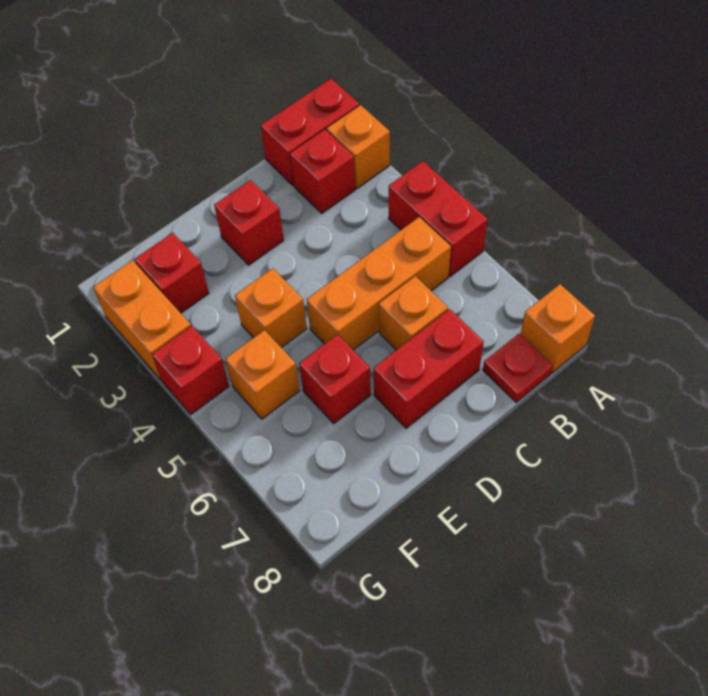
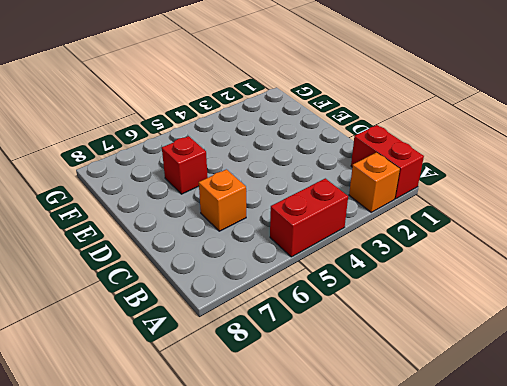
none -> orange brick A8 level 1
none -> red brick B2 level 1
none -> orange brick B5:D5 level 1

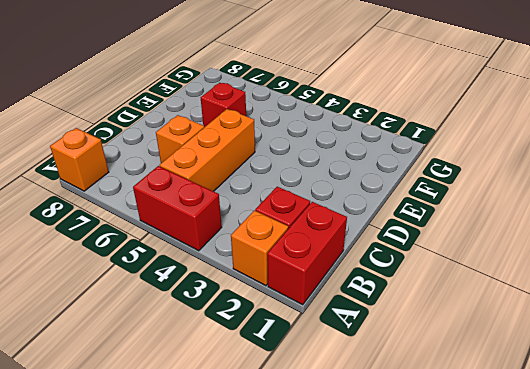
none -> red plate B8 level 1
none -> red brick C7:D7 level 1
none -> red brick D2 level 1

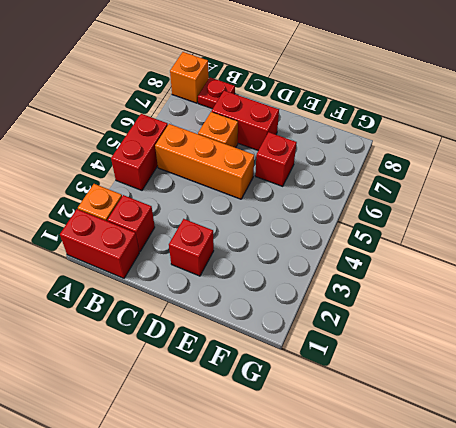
none -> orange brick E4 level 1
none -> red brick F2 level 1
none -> orange brick F5 level 1

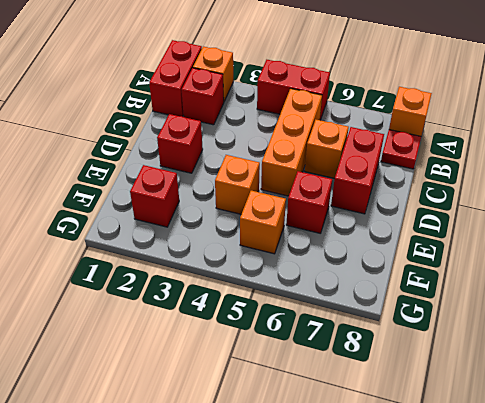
none -> orange brick G2:G3 level 1
none -> red brick G4 level 1

